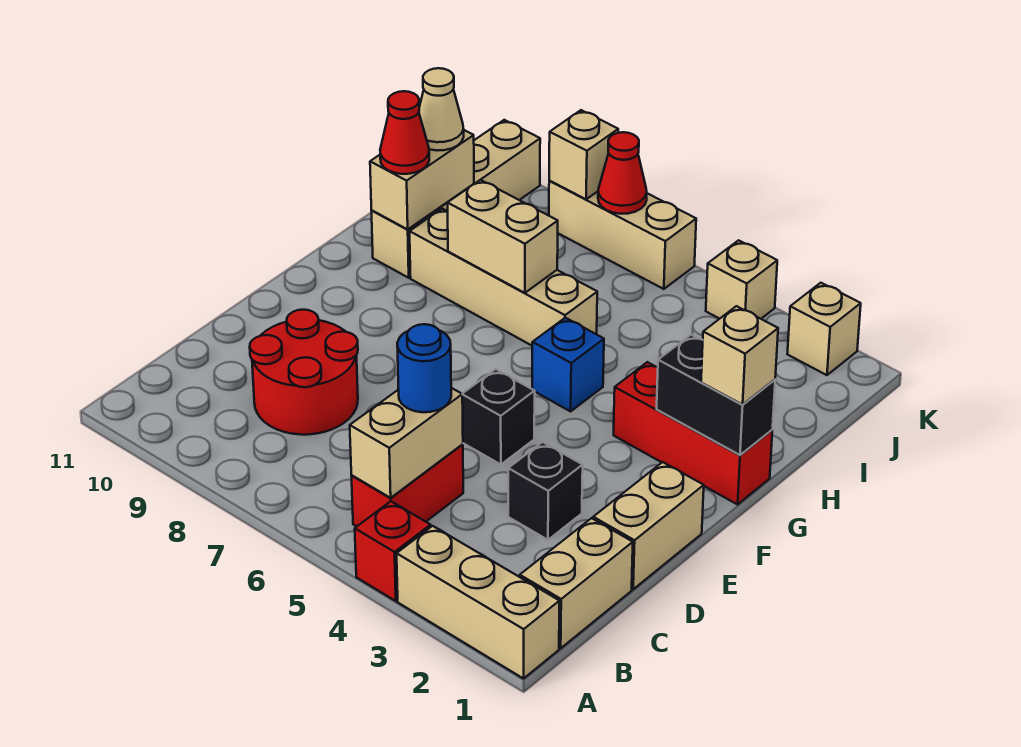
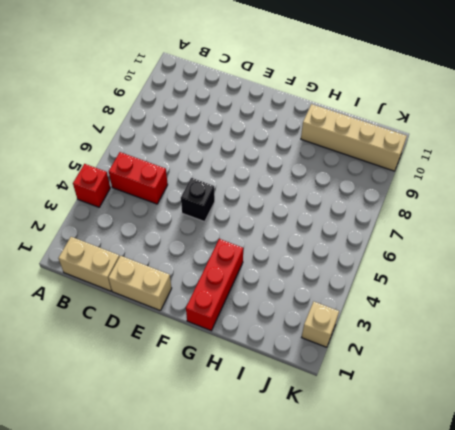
none -> tan brick A1:A3 level 1
none -> red round brick C8:D9 level 1
none -> black brick D3 level 1

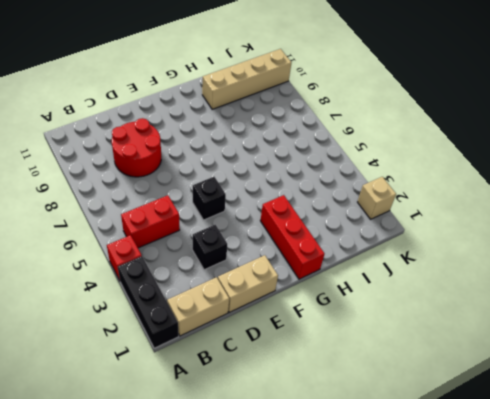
black brick A1:A3 level 1 -> tan brick A1:A3 level 1
none -> blue brick G5 level 1
none -> tan brick H6:H9 level 1
none -> tan brick K4 level 1

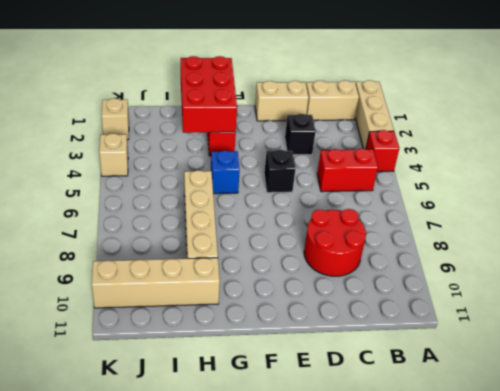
red brick G1:H3 level 2 -> black brick G1:G2 level 2
none -> tan brick K6:K8 level 1
none -> tan brick B5:C5 level 2
none -> tan brick H7:H8 level 2

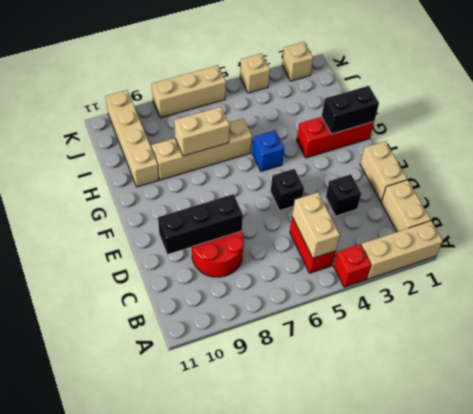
black brick D8:D10 level 2 -> none
none -> tan brick H10:I10 level 2
none -> red cone K7 level 2
none -> tan brick K8 level 2

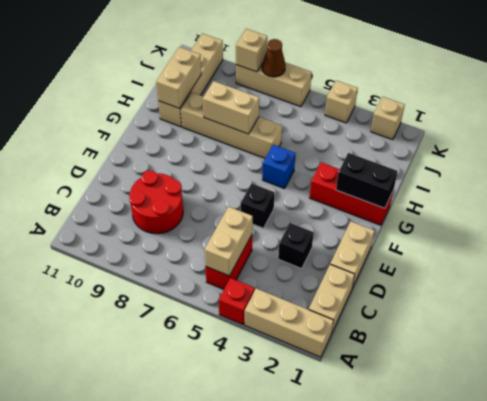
brown cone K7 level 2 -> red cone K7 level 2
none -> blue round brick C5 level 3
none -> tan brick G1 level 3
none -> red cone H10 level 3

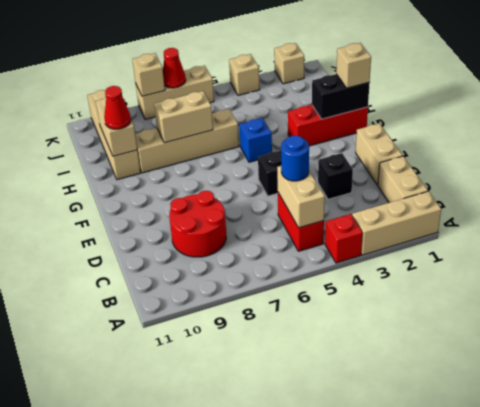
none -> tan cone I10 level 3

